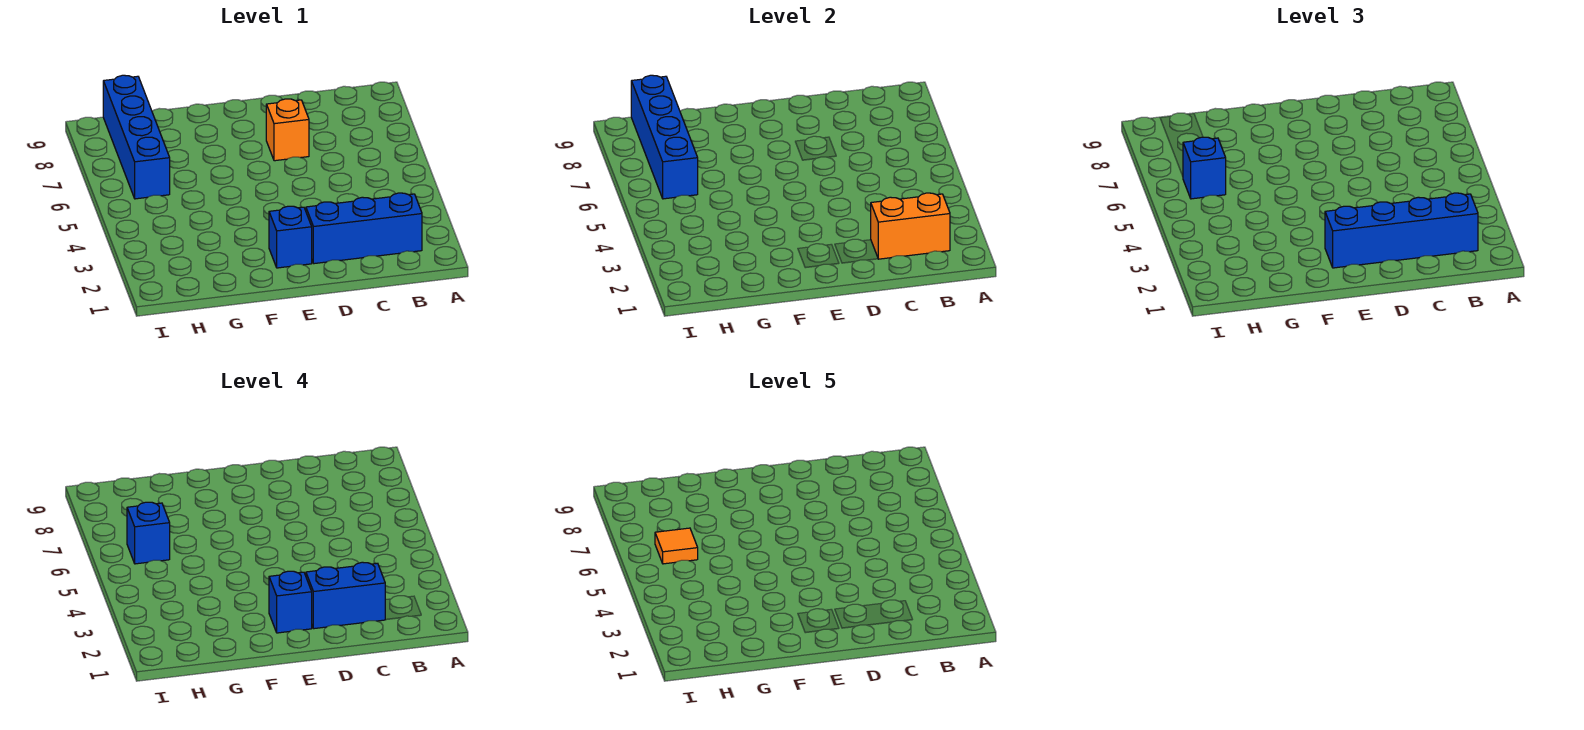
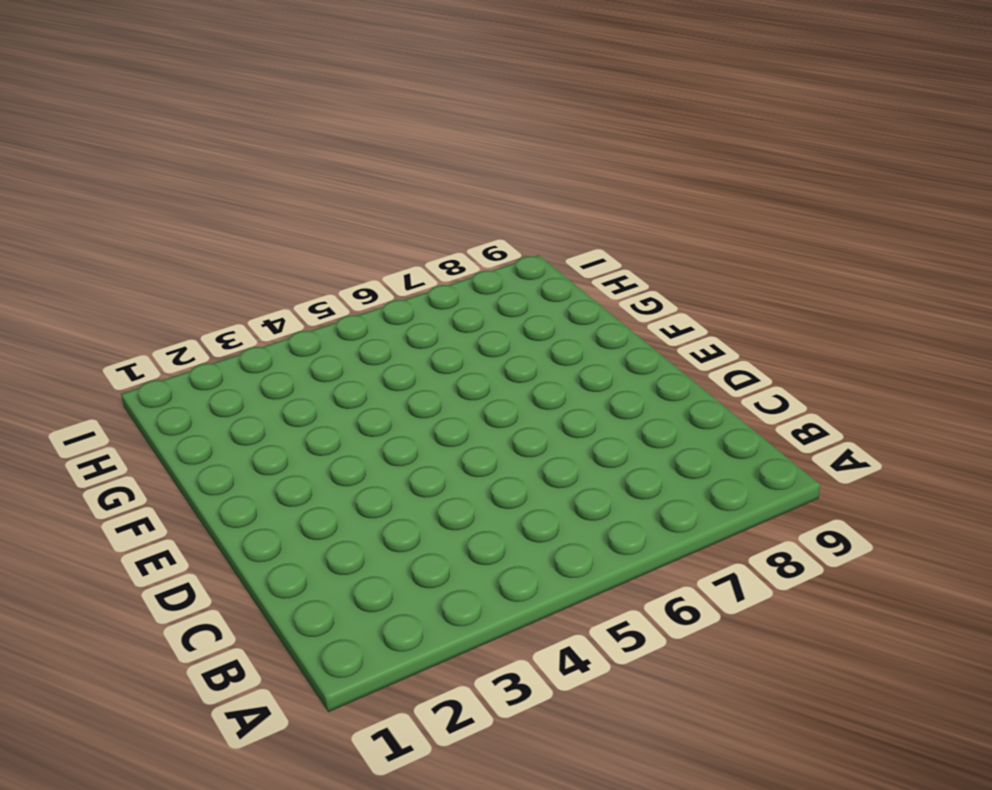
none -> blue brick B2:D2 level 1
none -> orange brick D7 level 1
none -> blue brick E2 level 1

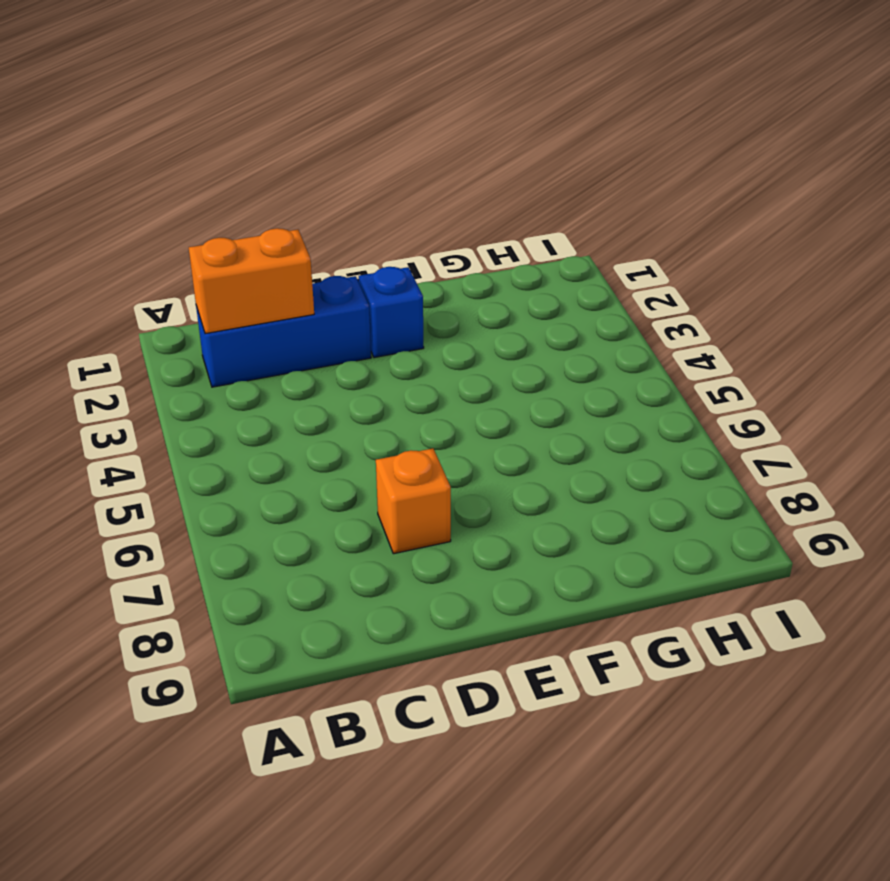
none -> blue brick H6:H9 level 1
none -> blue brick H6:H9 level 2
none -> blue brick B2:E2 level 3

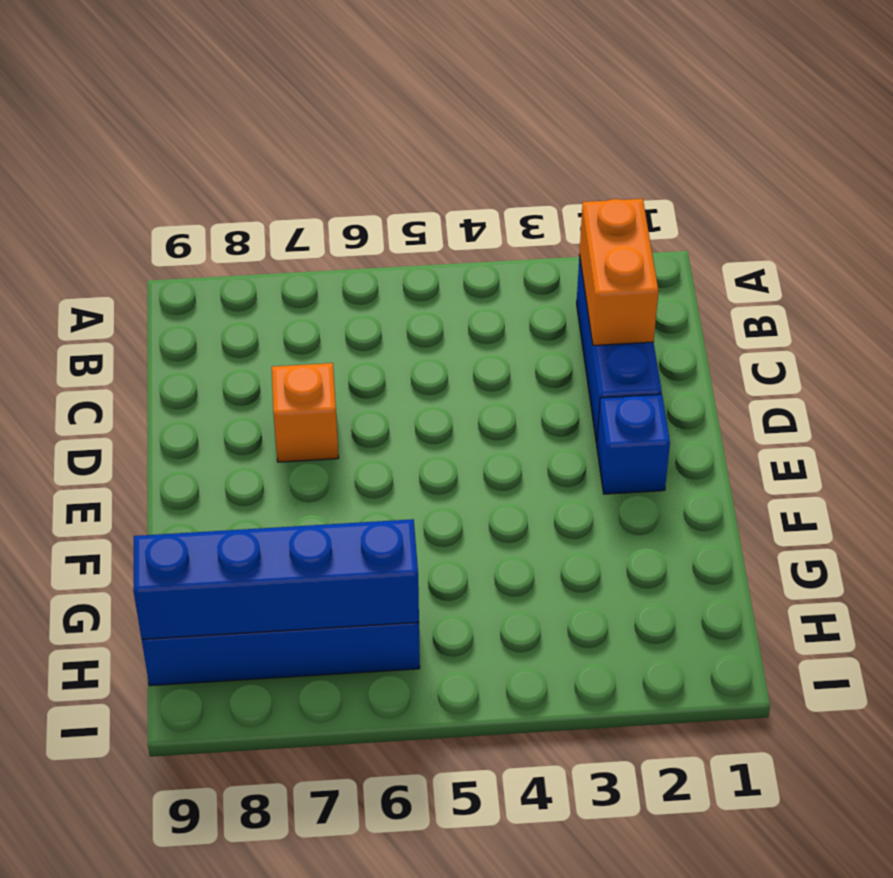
none -> blue brick B2:E2 level 3
none -> blue brick H6 level 3
none -> blue brick C2:D2 level 4

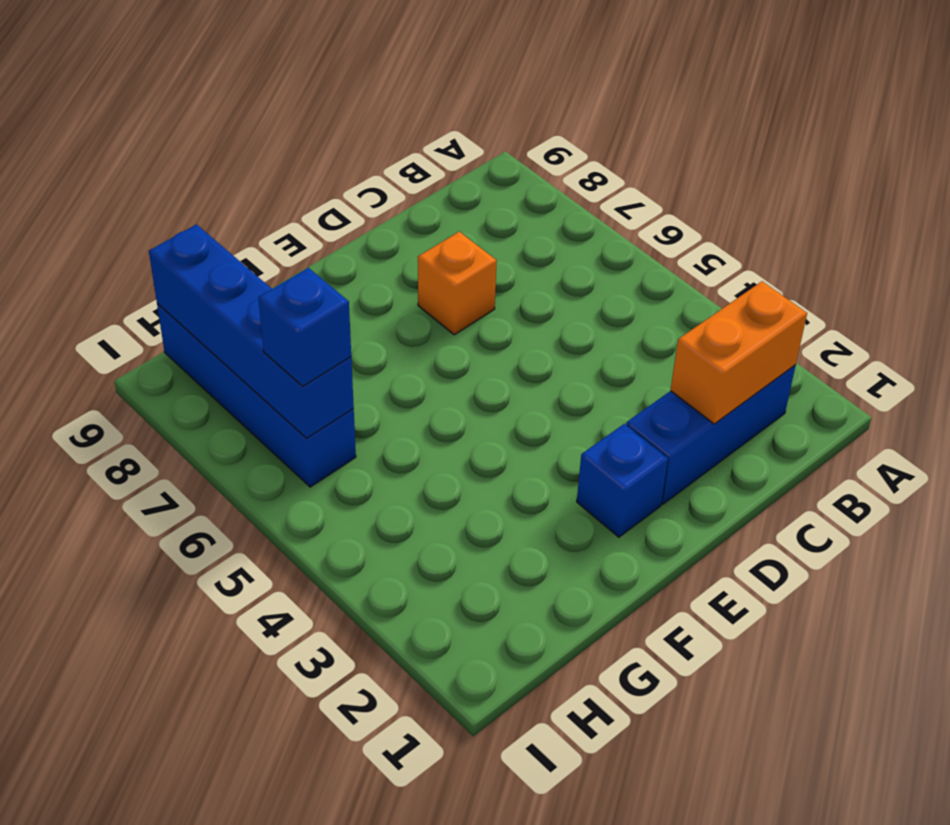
none -> blue brick B2:E2 level 3
none -> blue brick C2:D2 level 4
none -> blue brick E2 level 4

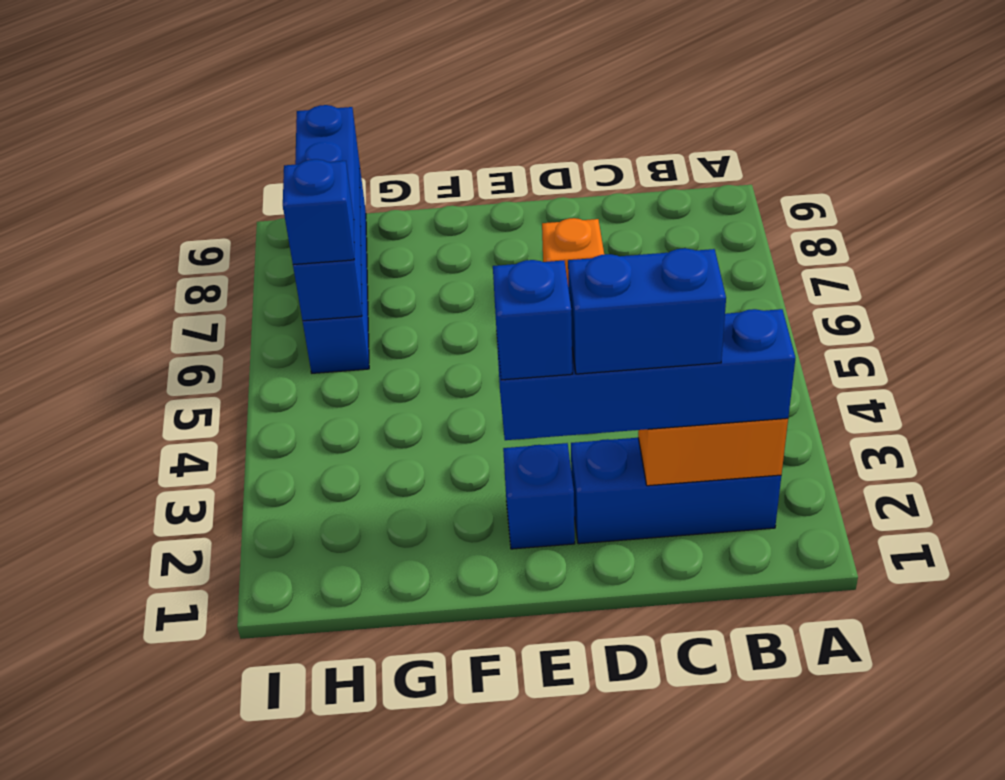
none -> blue brick H6 level 4
none -> orange tile H6 level 5

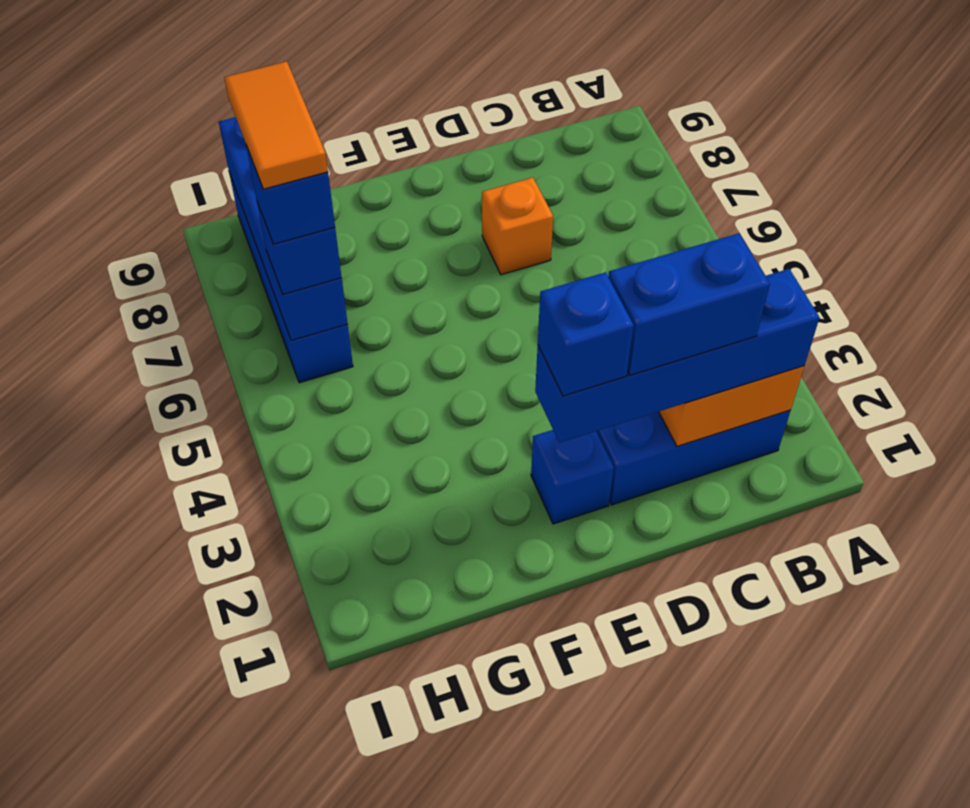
orange tile H6:H7 level 5 -> orange tile H6 level 5

